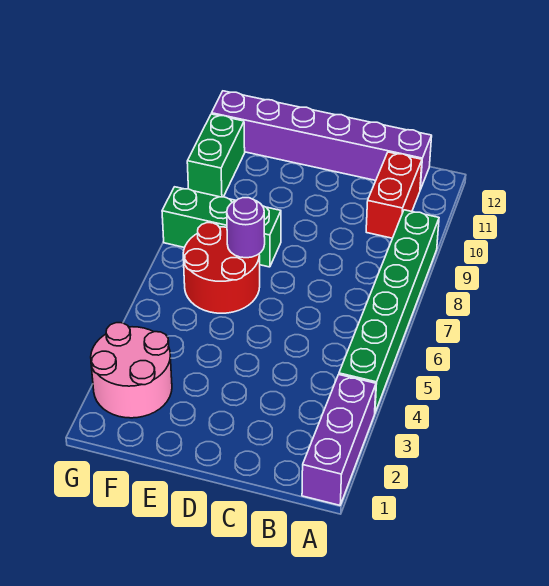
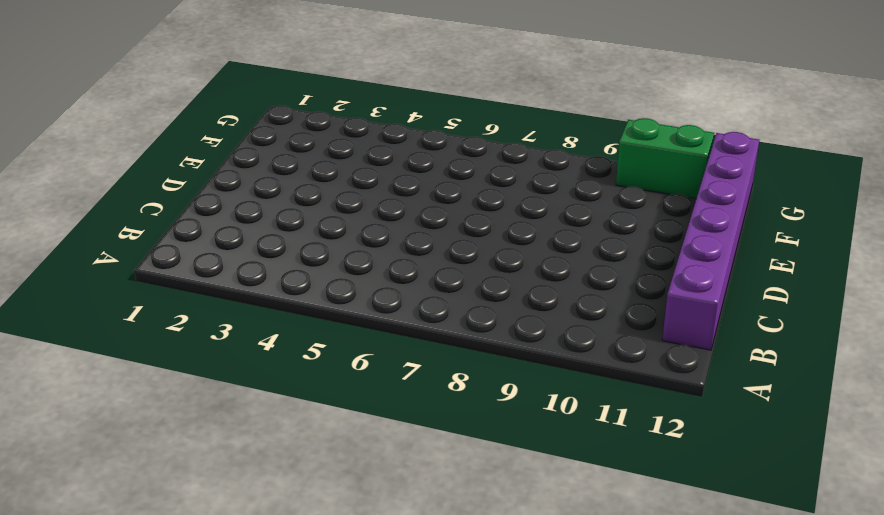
none -> purple brick A1:A3 level 1
none -> green brick A4:A9 level 1

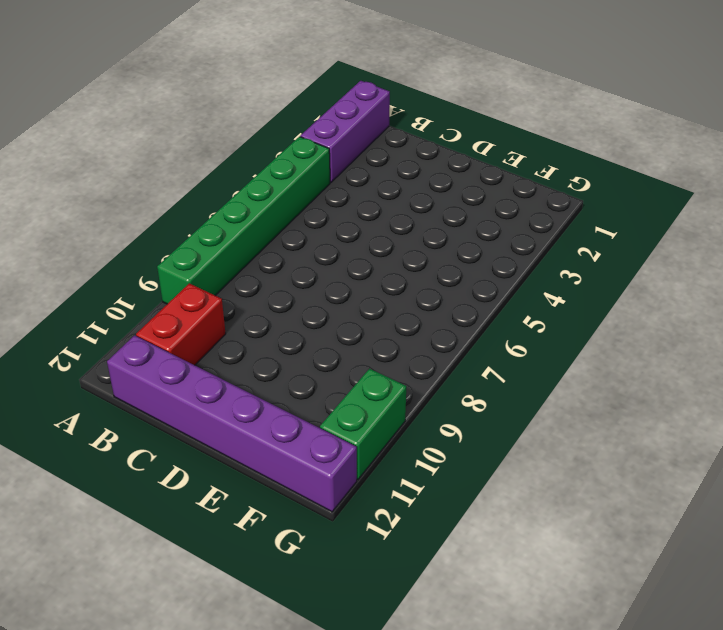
none -> red round brick E6:F7 level 1
none -> green brick E8:G8 level 1

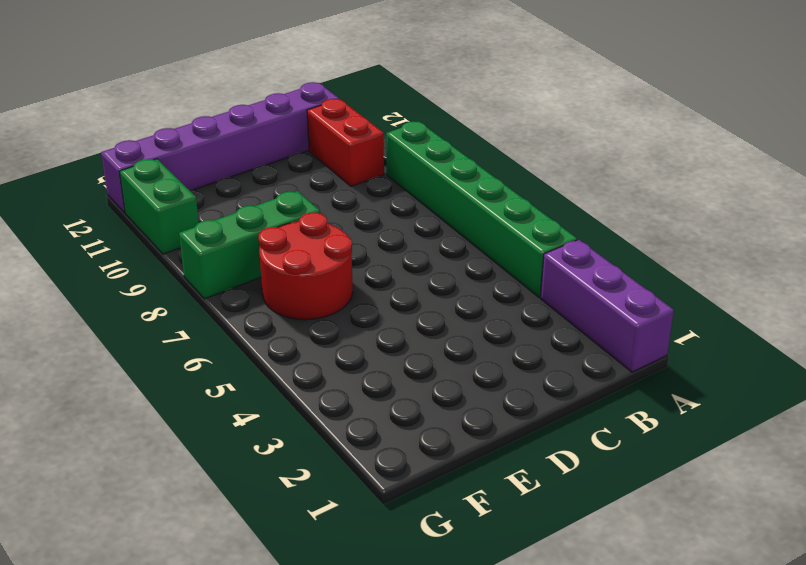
none -> pink round brick F2:G3 level 1
none -> purple round brick E7 level 2

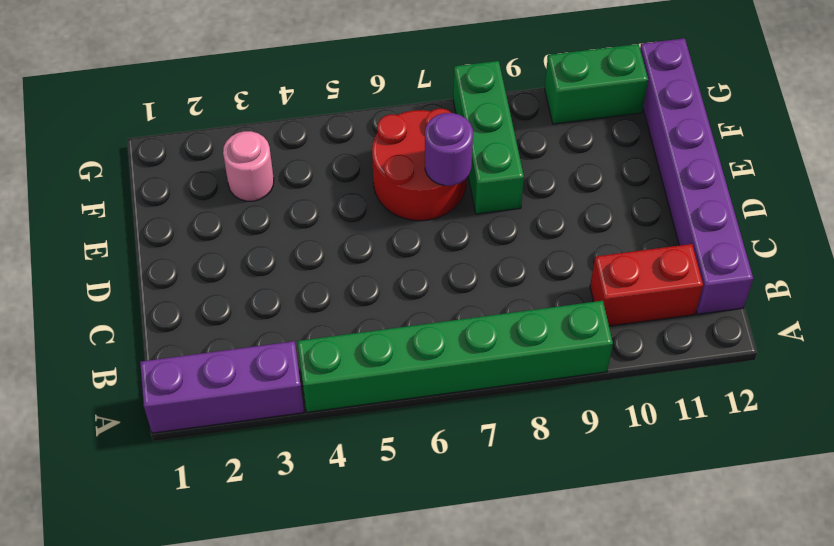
pink round brick F3 level 1 -> pink round brick F2:G3 level 1

